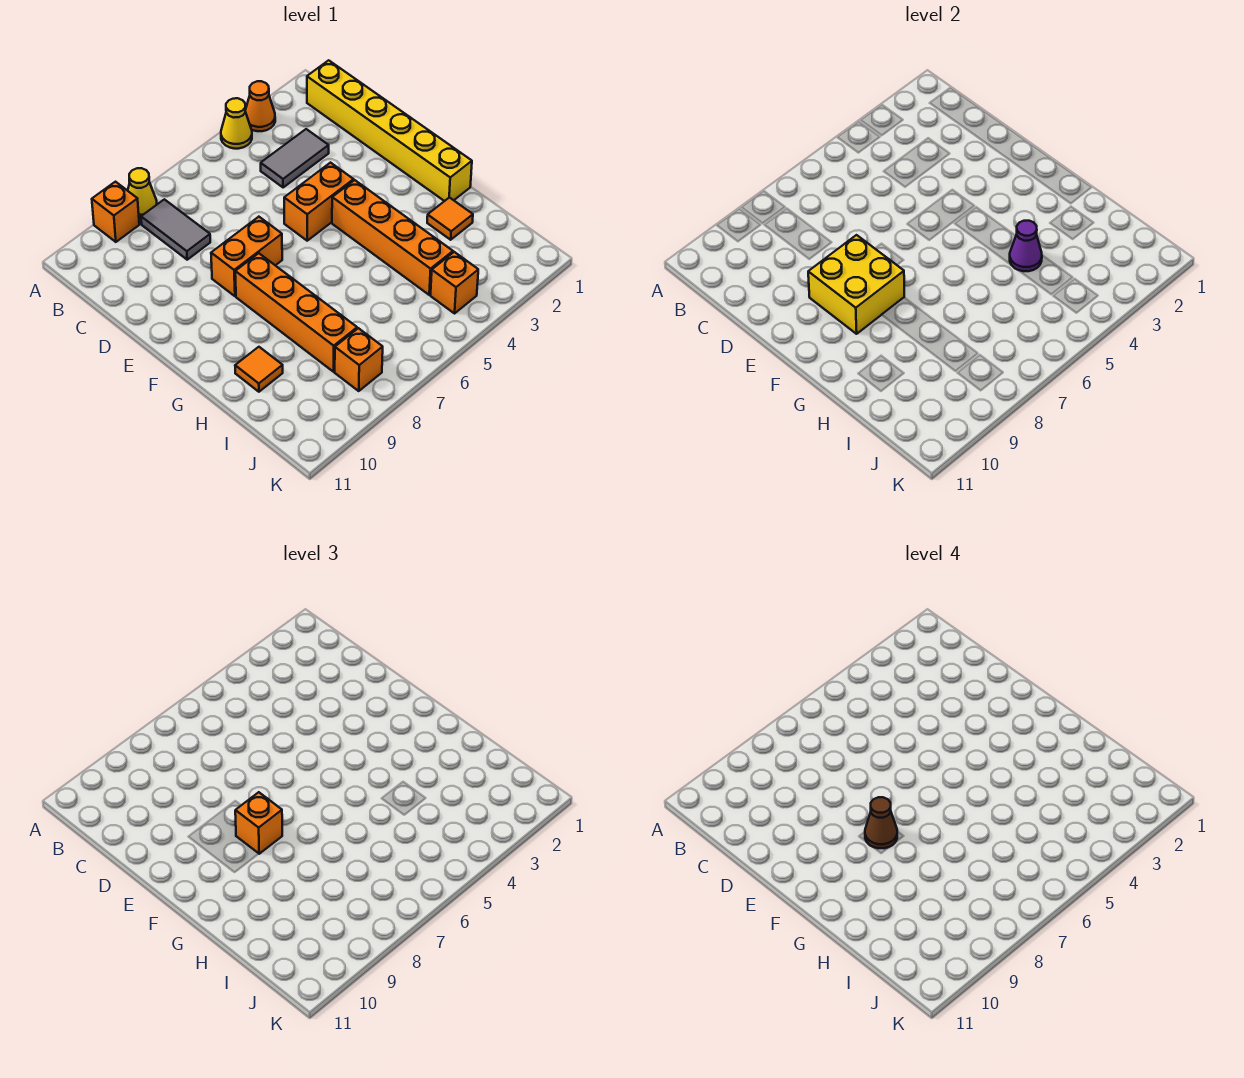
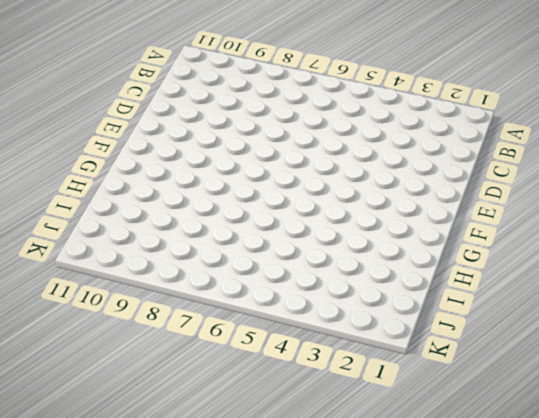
none -> orange cone A3 level 1
none -> yellow cone A4 level 1
none -> yellow cone A8 level 1

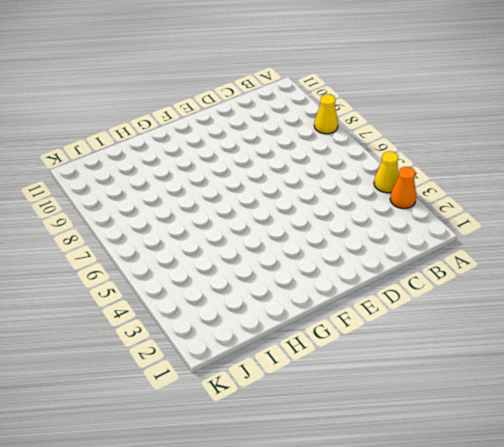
none -> orange brick A9 level 1
none -> yellow brick B1:G1 level 1
none -> grey tile B8:C8 level 1

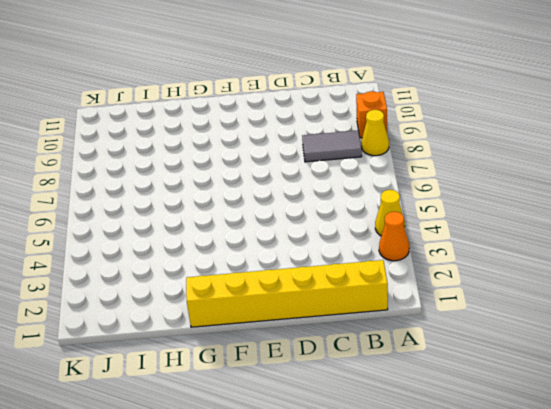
none -> grey tile C3:C4 level 1
none -> orange brick E4:E5 level 1
none -> orange brick E7:E8 level 1

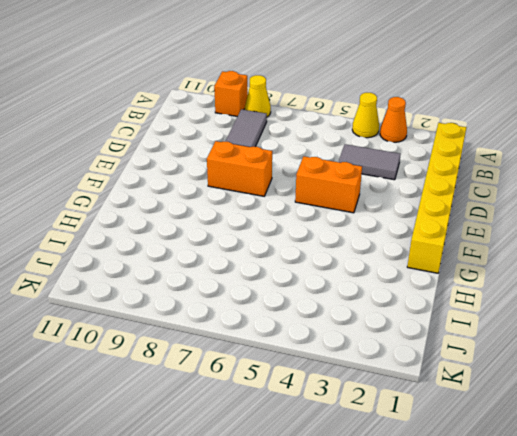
none -> orange brick F4:I4 level 1
none -> orange brick F8:I8 level 1
none -> orange tile H2 level 1

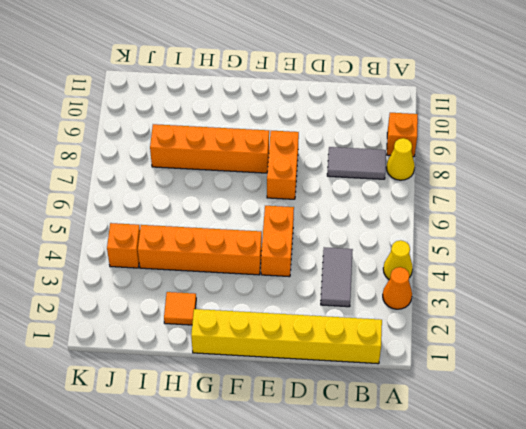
none -> orange tile H10 level 1
none -> orange brick J8 level 1
none -> yellow brick E8:F9 level 2

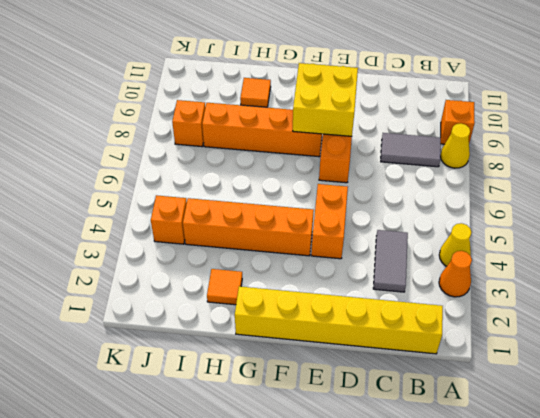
none -> purple cone H4 level 2
none -> orange brick F8 level 3
none -> brown cone F8 level 4

